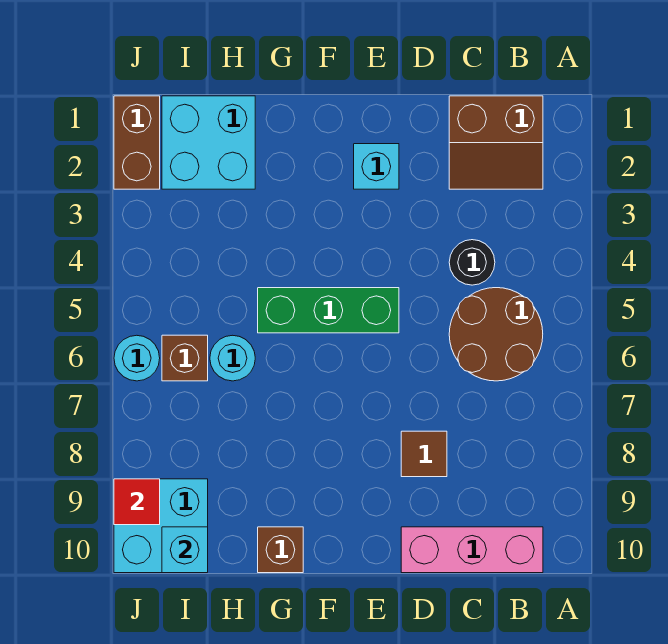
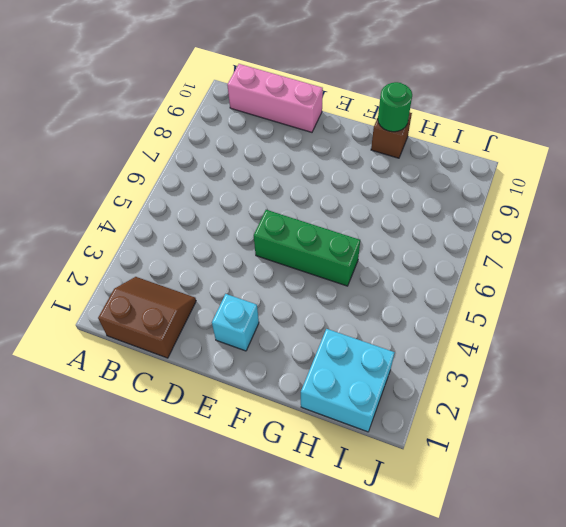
green round brick G10 level 2 -> none
none -> brown round brick B5:C6 level 1
none -> black round brick C4 level 1
none -> brown tile D8 level 1

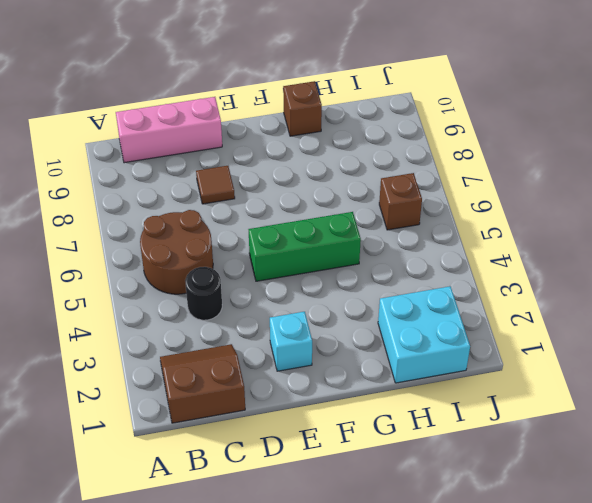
none -> cyan round brick H6 level 1
none -> cyan brick I9:J10 level 1
none -> brown brick J1:J2 level 1

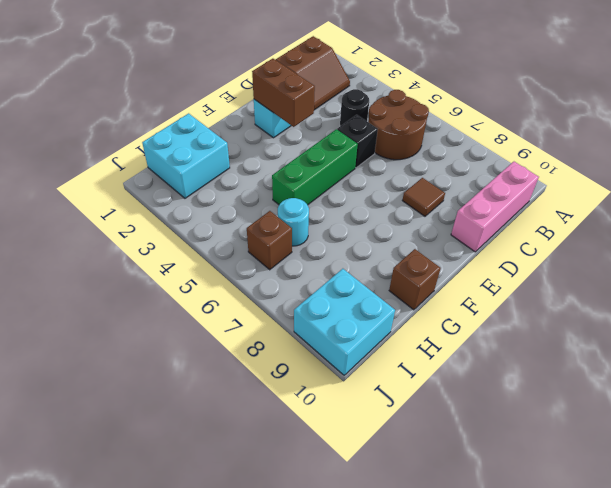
black brick D5 level 1 -> none
brown brick E2:E3 level 2 -> brown brick J1:J2 level 1
none -> cyan round brick J6 level 1
none -> cyan brick I10 level 2
none -> red tile J9 level 2

